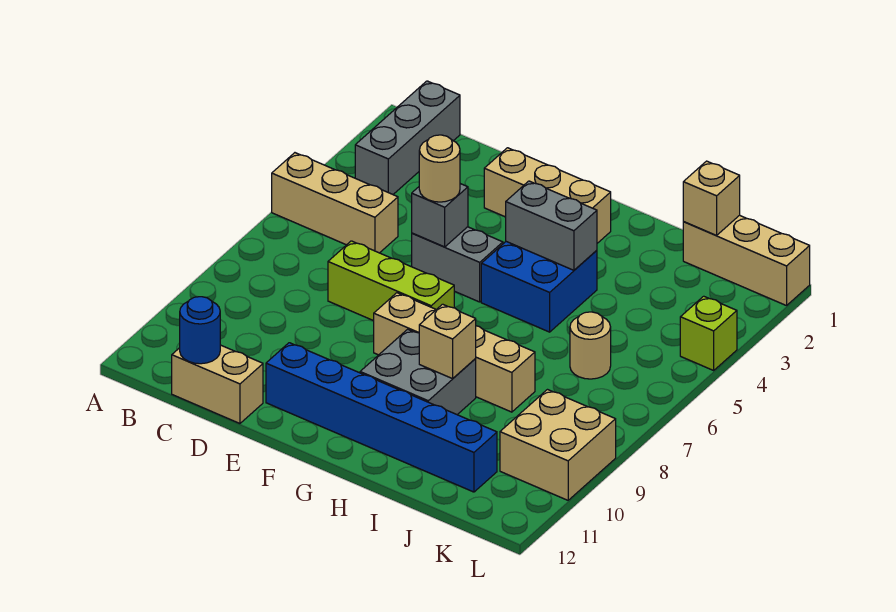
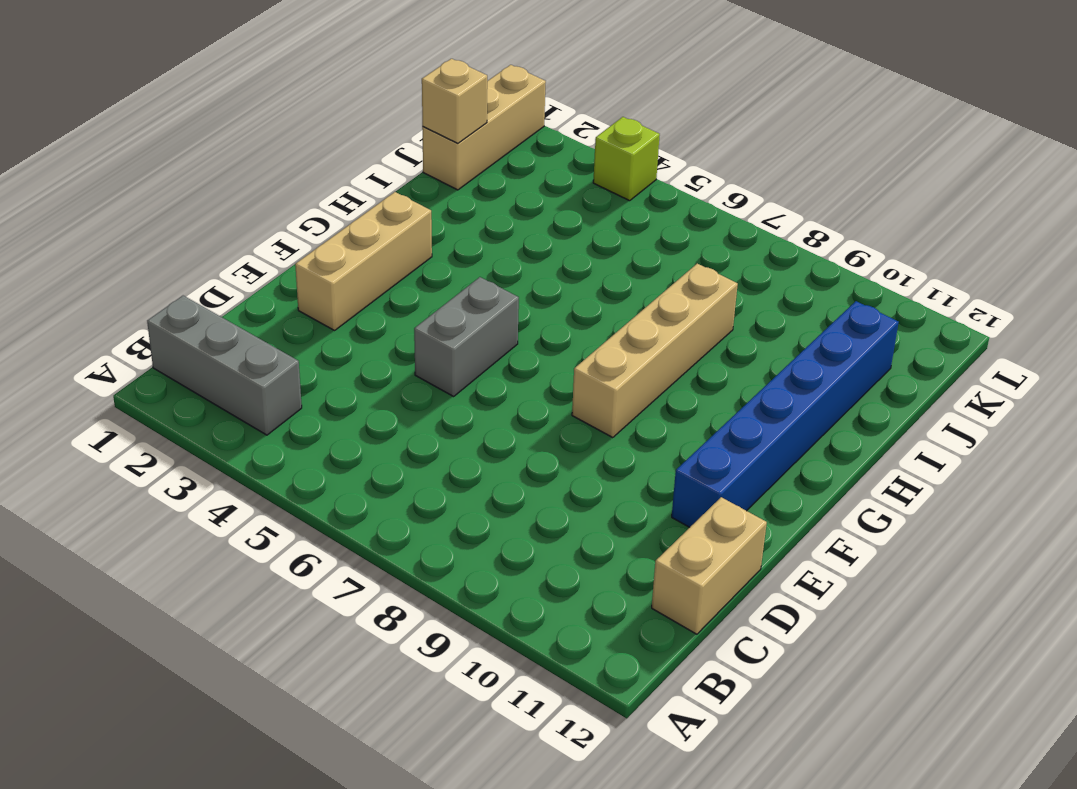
none -> tan brick A5:C5 level 1
none -> lime brick D7:F7 level 1
none -> blue brick G4:H5 level 1

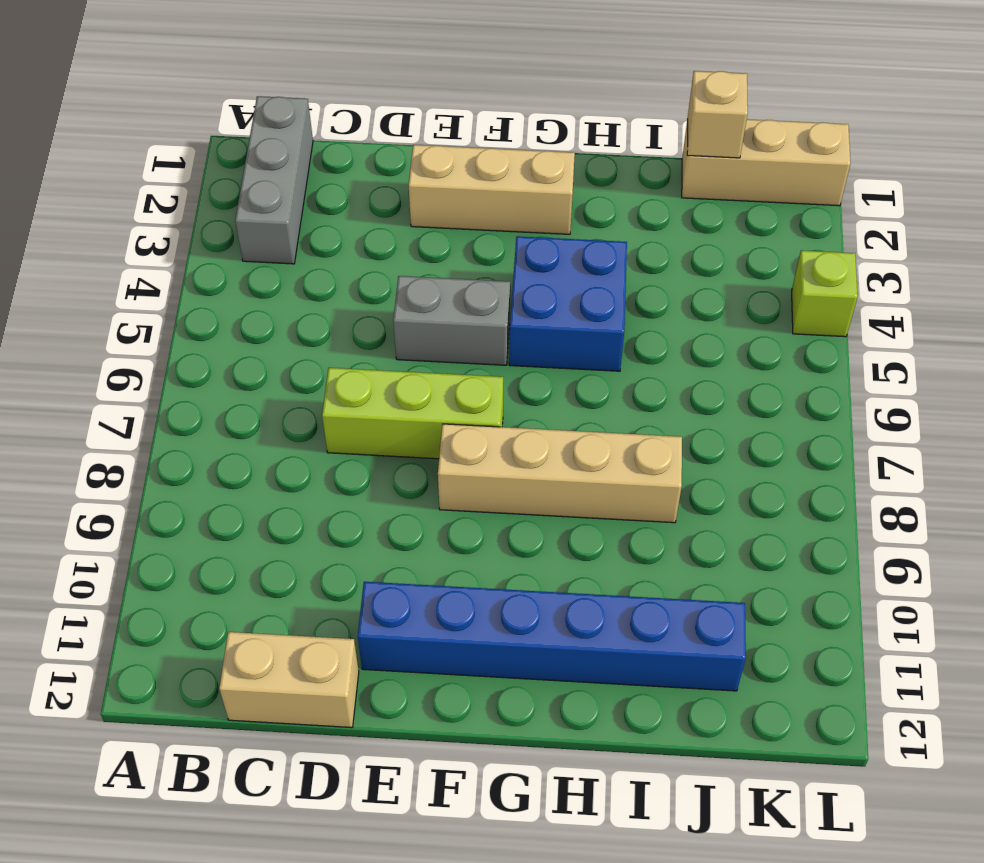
none -> tan brick A5:C5 level 1
none -> grey brick G9:H10 level 1
none -> tan round brick J6 level 1

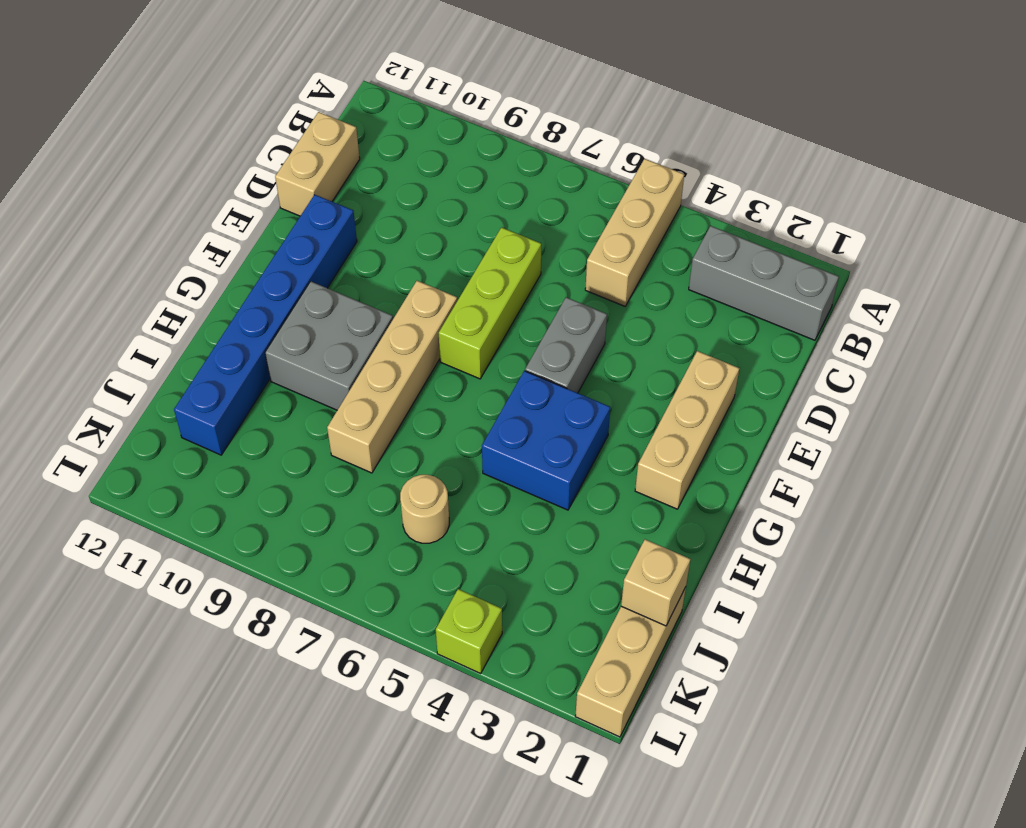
none -> tan brick K9:L10 level 1
none -> blue round brick C12 level 2
none -> grey brick E5 level 2

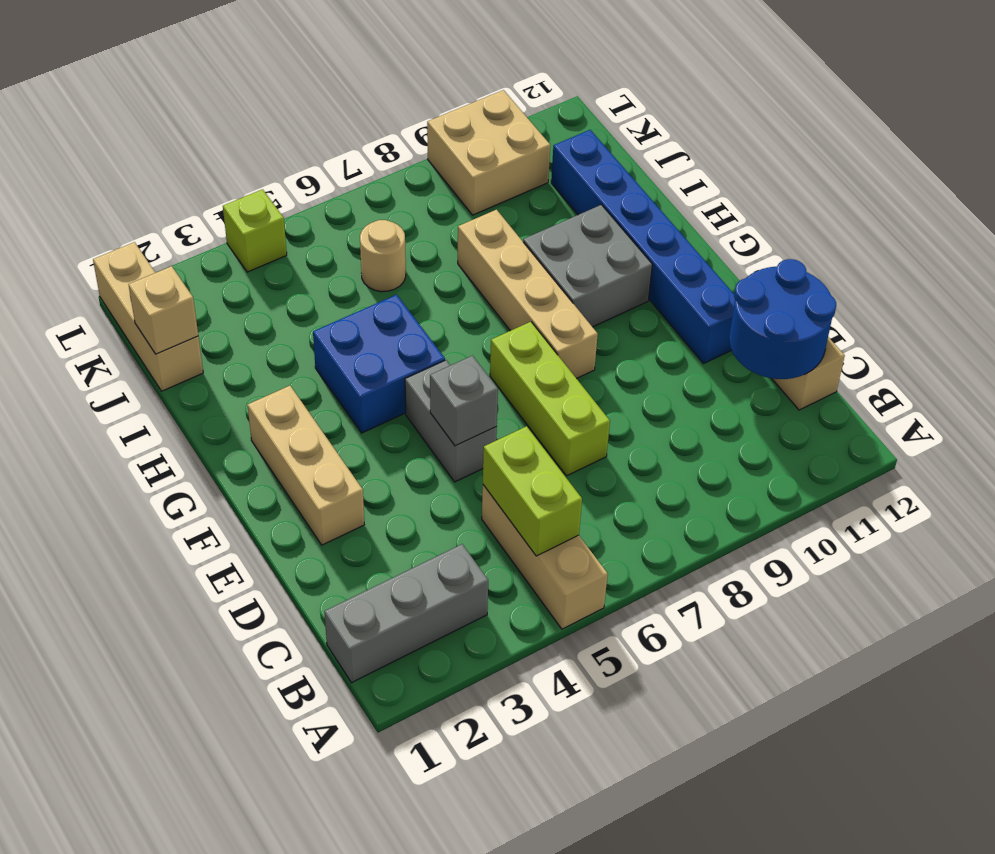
lime brick B5:C5 level 2 -> none
blue round brick C11:D12 level 2 -> blue round brick C12 level 2
none -> grey brick G4:H4 level 2
none -> tan brick H9 level 2
none -> tan round brick E5 level 3

